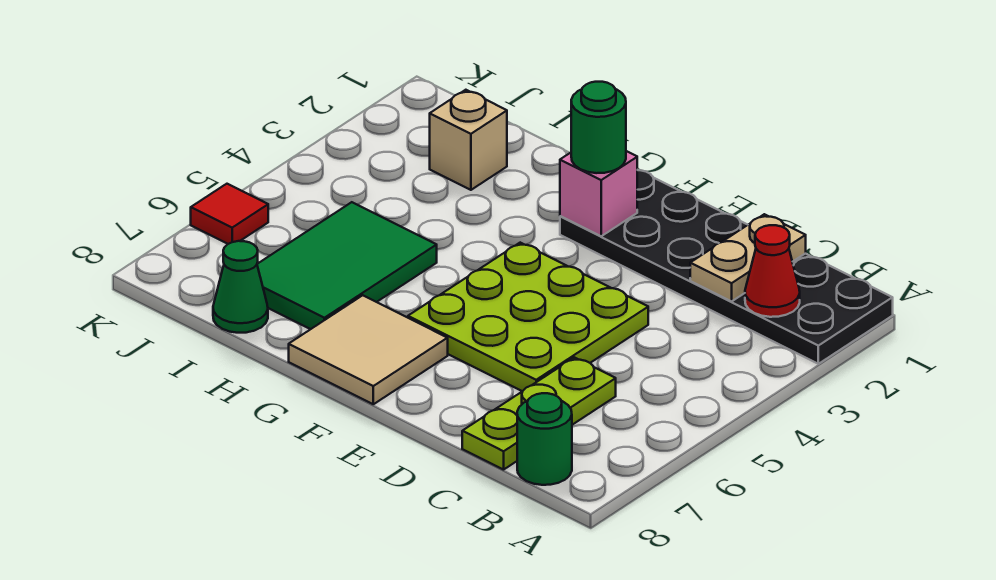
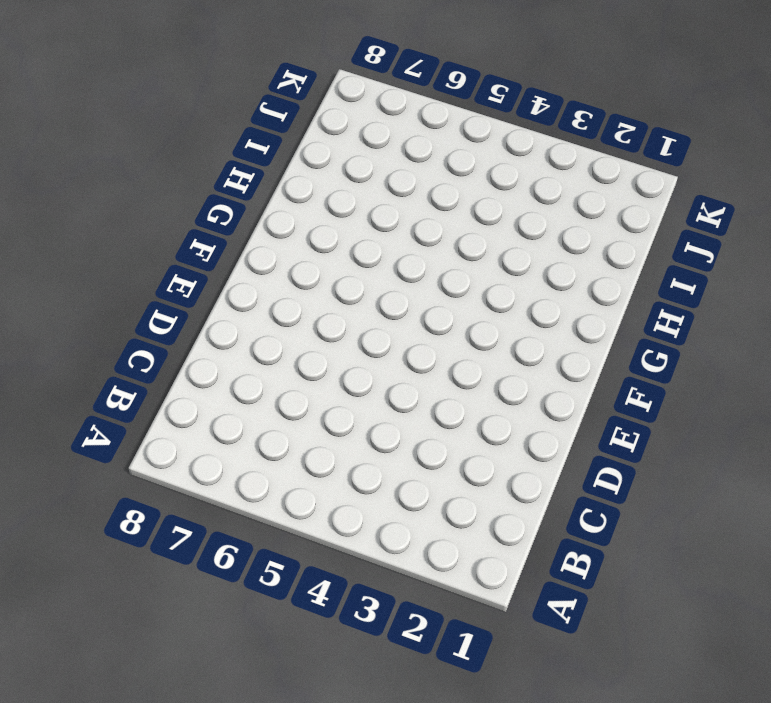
none -> black plate A1:F2 level 1
none -> green round brick B8 level 1
none -> lime plate C6:C8 level 1

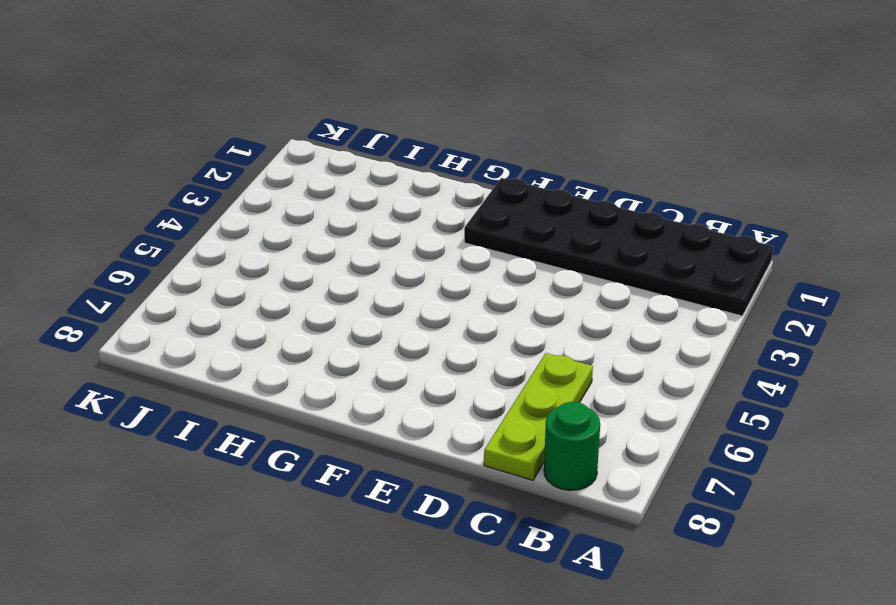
none -> lime plate D4:F6 level 1
none -> tan tile F7:G8 level 1
none -> green tile H5:I7 level 1

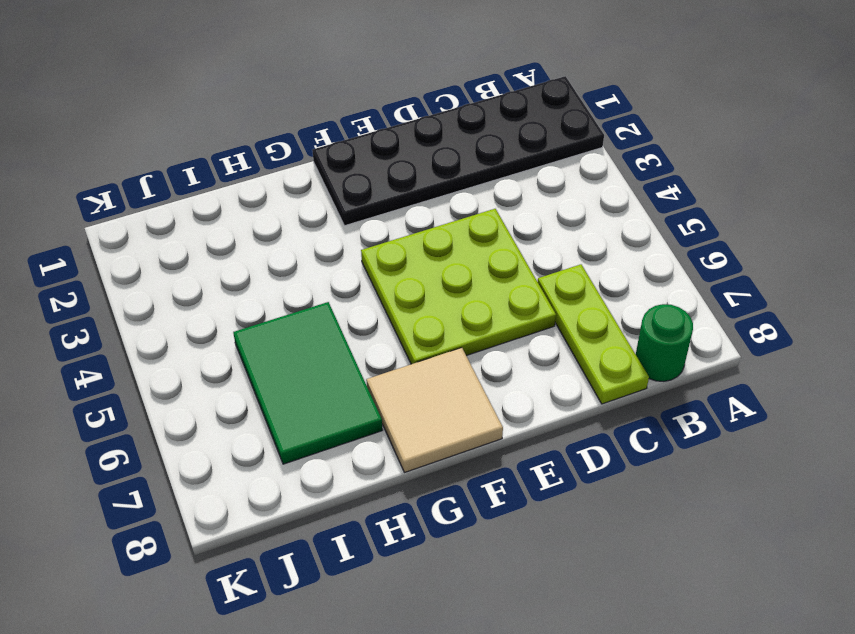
none -> tan brick I2 level 1
none -> green cone I8 level 1
none -> red tile K6 level 1

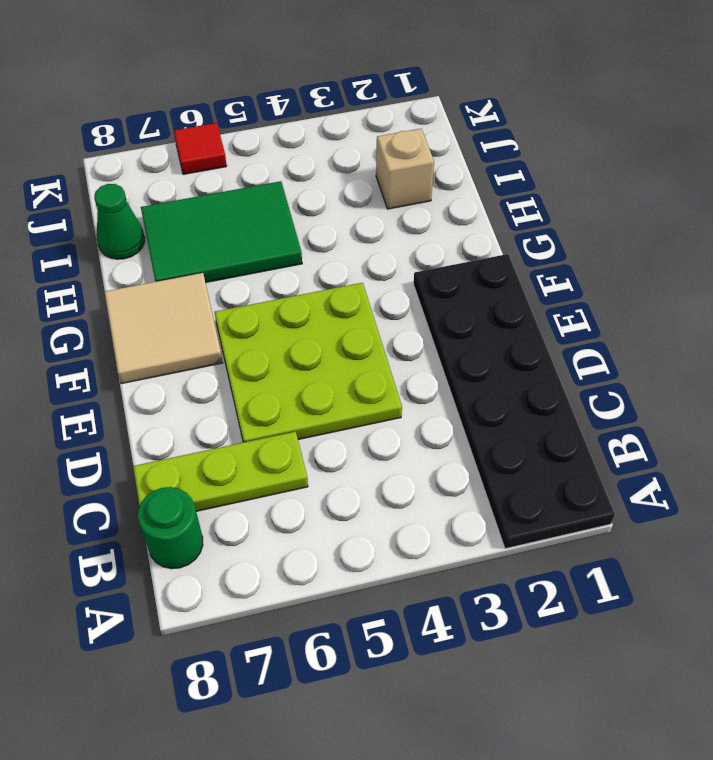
none -> red cone B2 level 2
none -> tan plate C1:C2 level 2
none -> pink brick F2 level 2

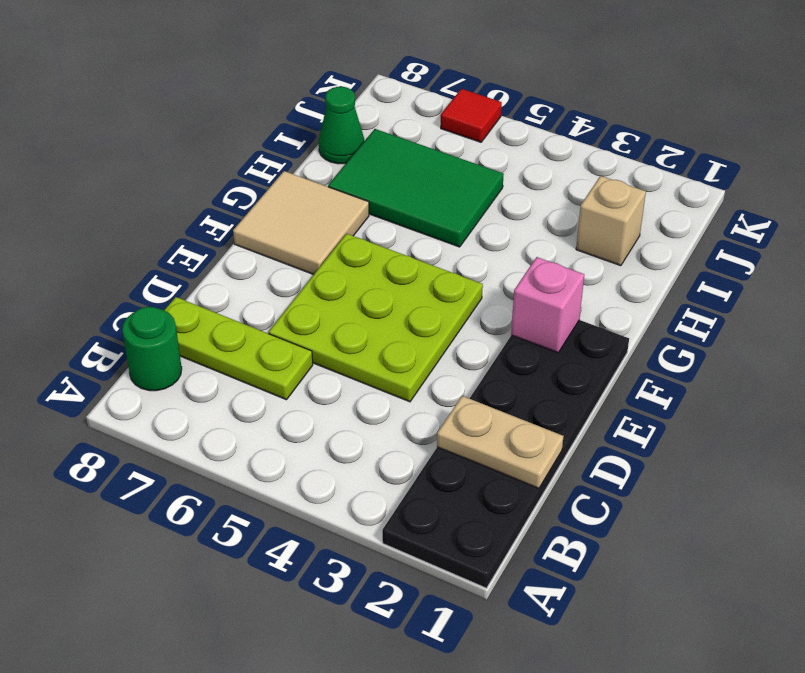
none -> red cone B2 level 2
none -> green round brick F2 level 3

